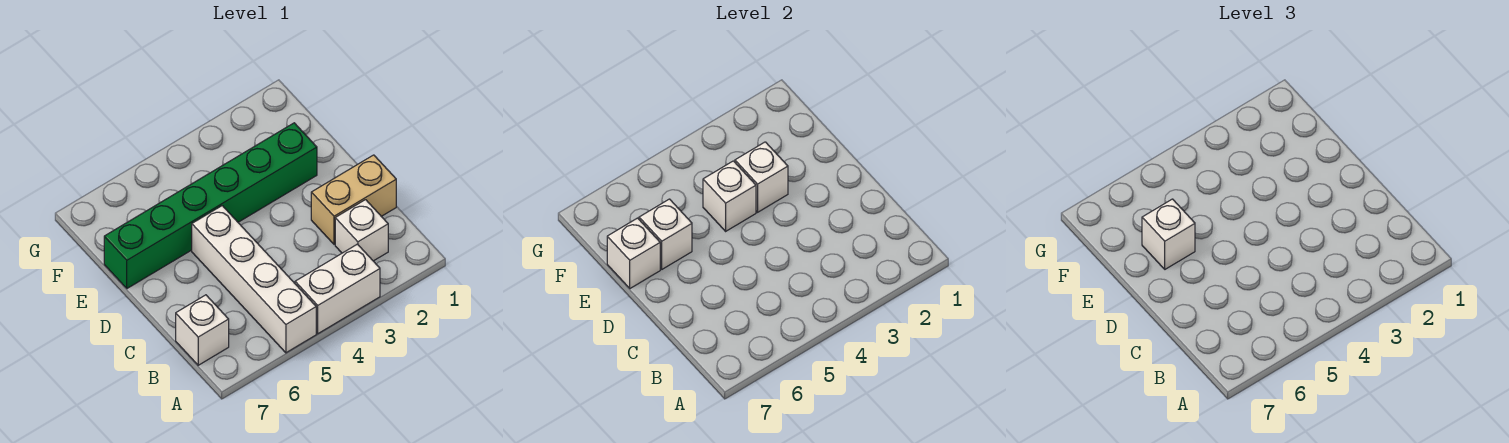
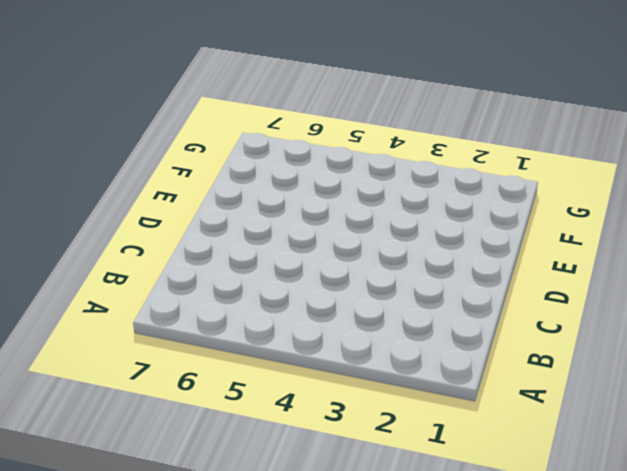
none -> white brick A3:A4 level 1
none -> white brick A5:D5 level 1

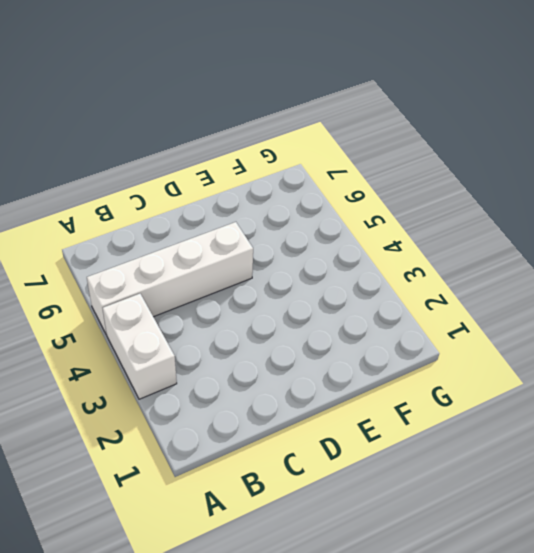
none -> white brick B2 level 1
none -> white brick B7 level 1

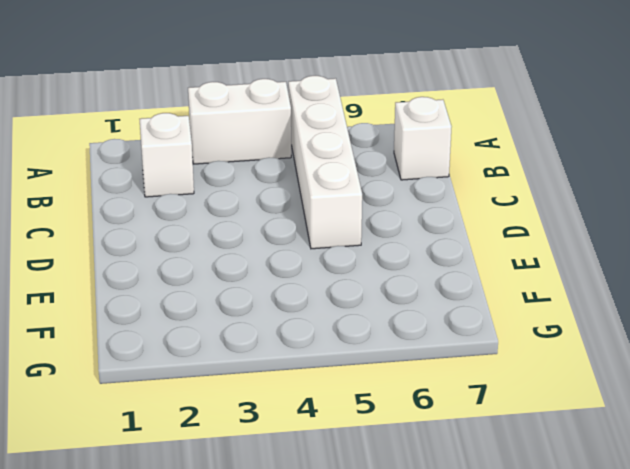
none -> tan brick C1:C2 level 1
none -> green brick E2:E7 level 1

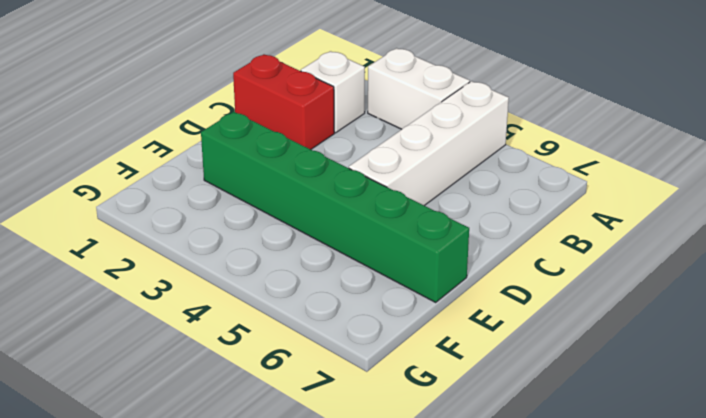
red brick C1:C2 level 1 -> tan brick C1:C2 level 1
none -> white brick B7 level 1
none -> white brick E3 level 2

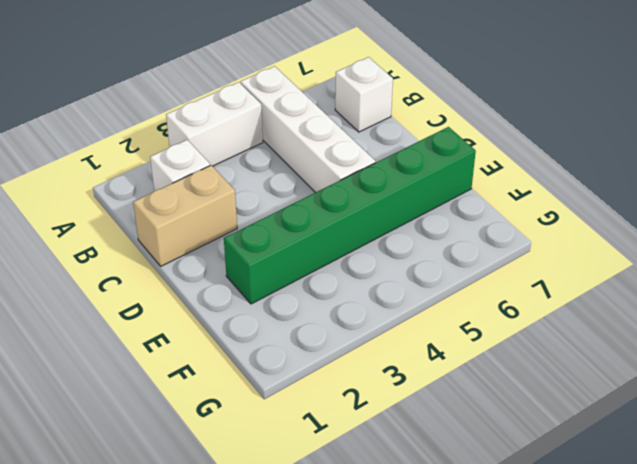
none -> white brick E3 level 2
none -> white brick E4 level 2

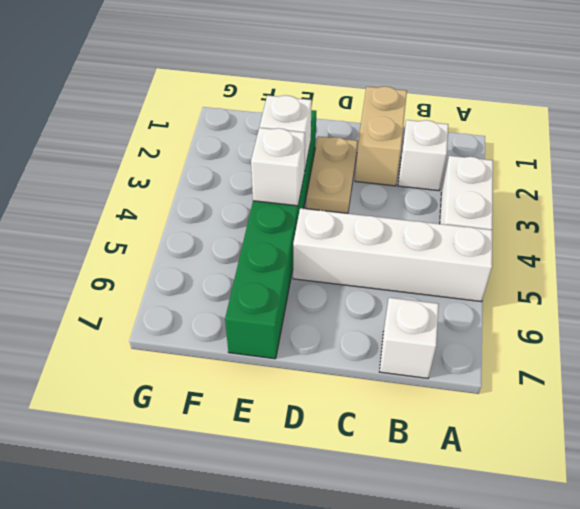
tan plate D2:D3 level 1 -> none
none -> white brick E6 level 2
none -> white brick E7 level 2

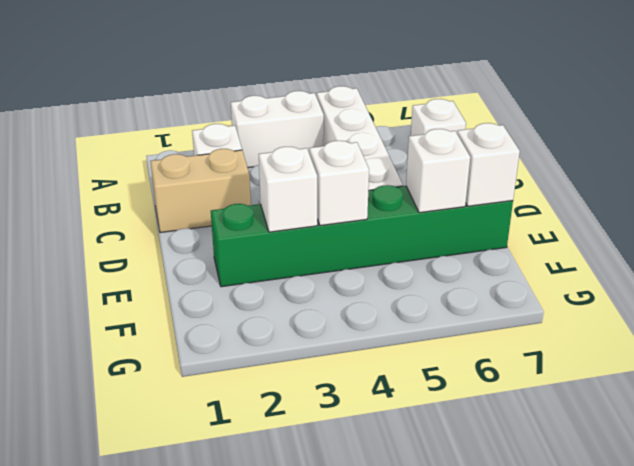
none -> white brick E6 level 3

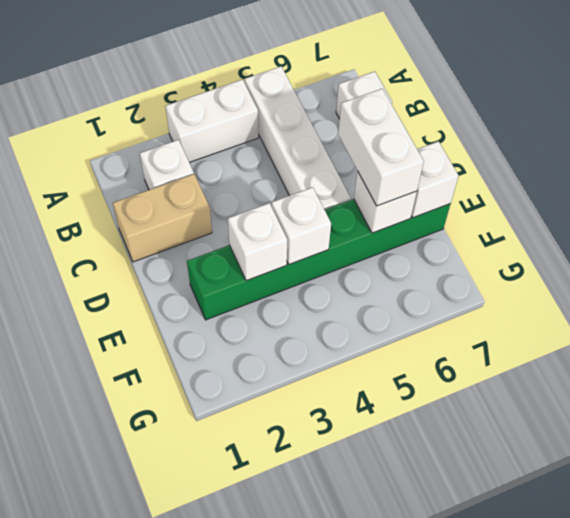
white brick D6:E6 level 3 -> white brick E6 level 3

